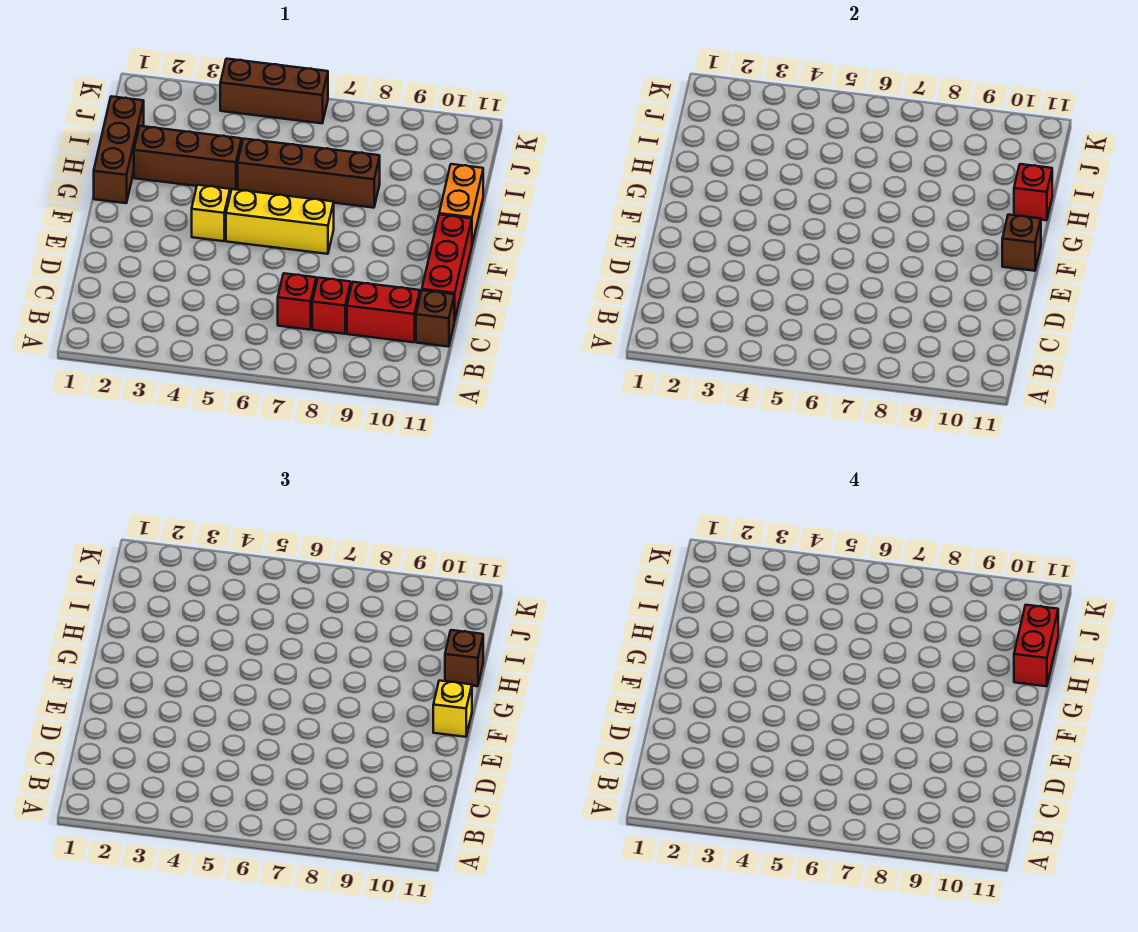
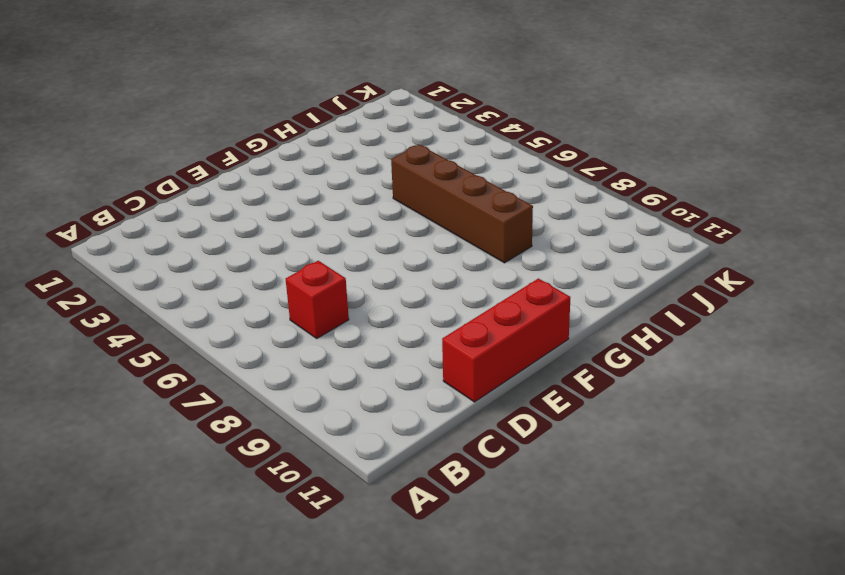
none -> red brick C8 level 1
none -> red brick C9:C10 level 1
none -> brown brick C11 level 1

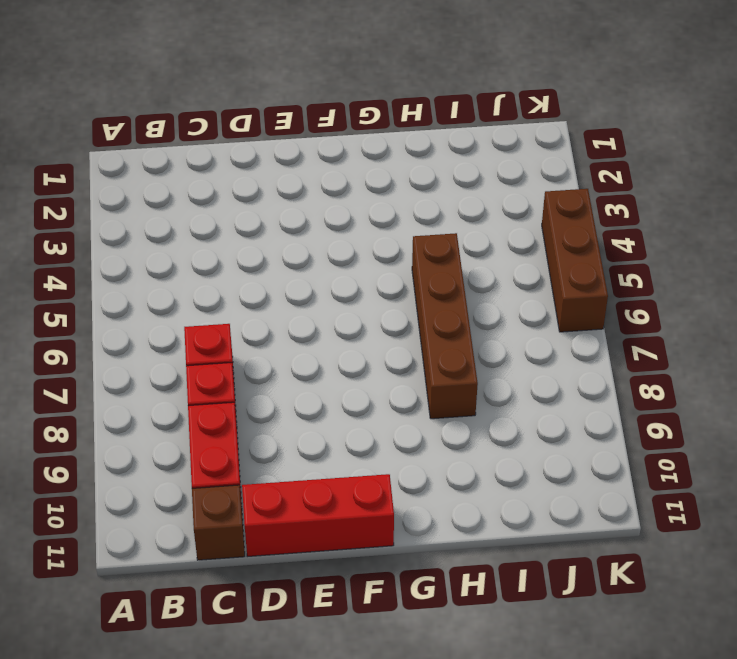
none -> yellow brick F4 level 1
none -> yellow brick F5:F7 level 1
none -> brown brick G1:I1 level 1

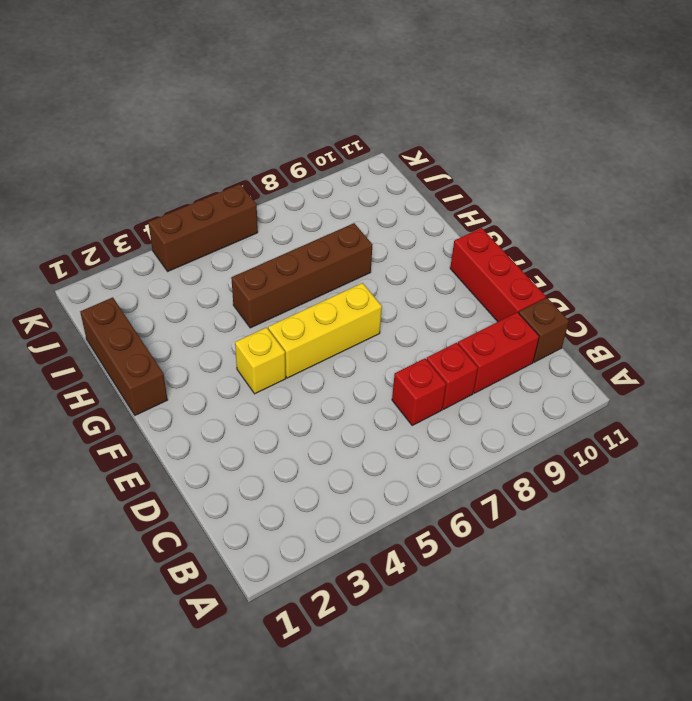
none -> orange brick G11:H11 level 1
none -> brown brick H2:H4 level 1
none -> brown brick F11 level 2

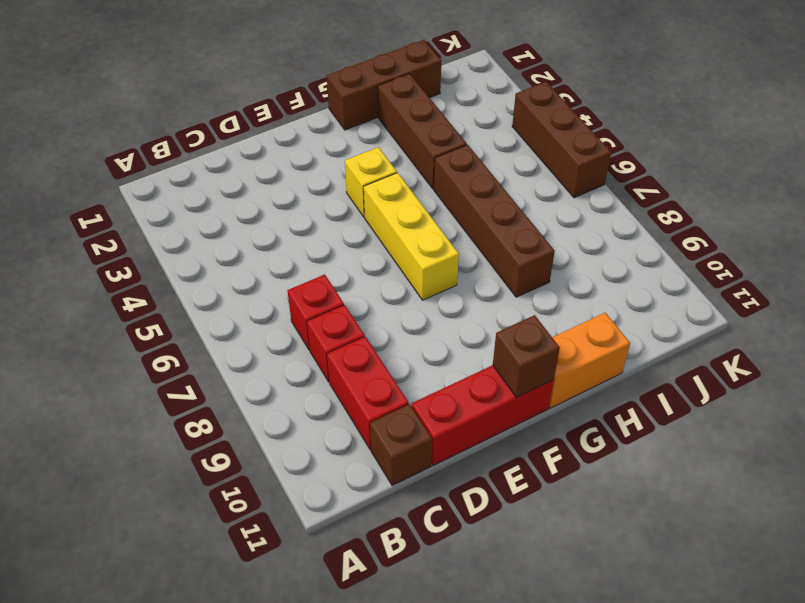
none -> red brick H11 level 2
none -> yellow brick F11 level 3
none -> brown brick H11 level 3

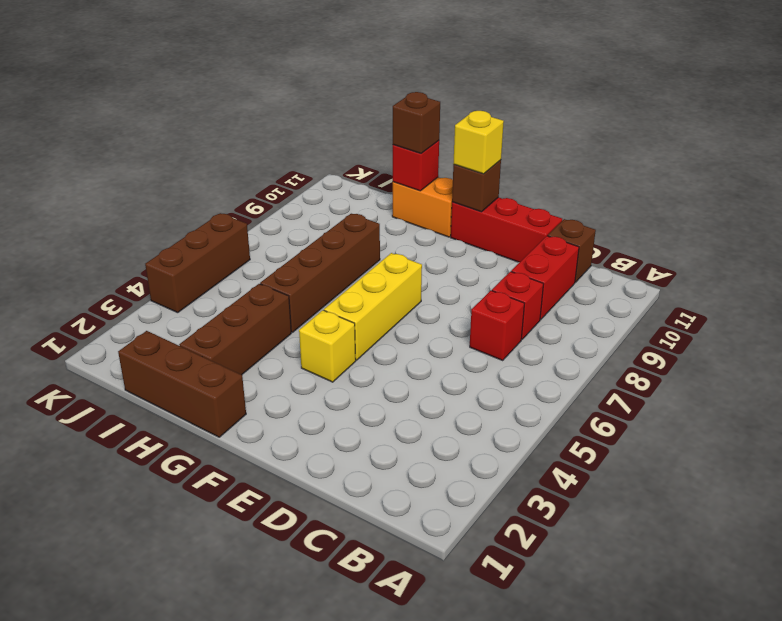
none -> red brick H11:I11 level 4

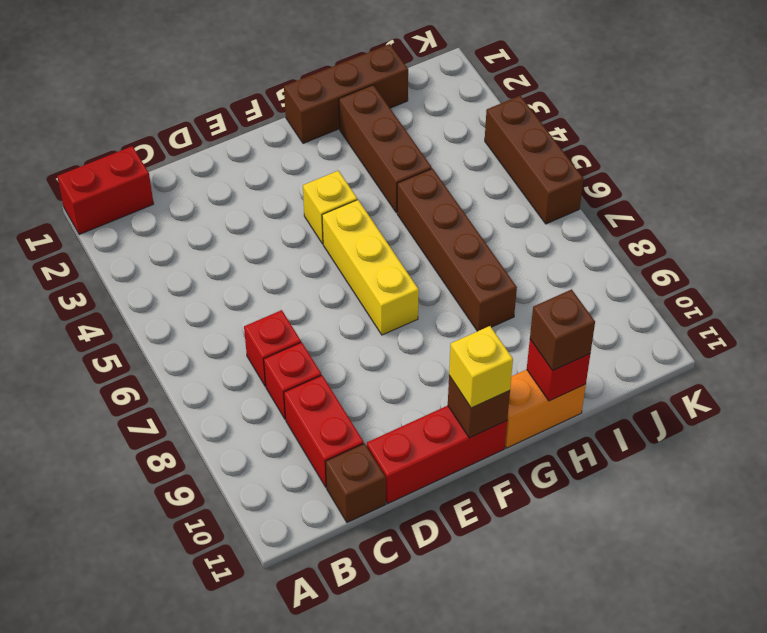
red brick A1:B1 level 1 -> red brick H11:I11 level 4

